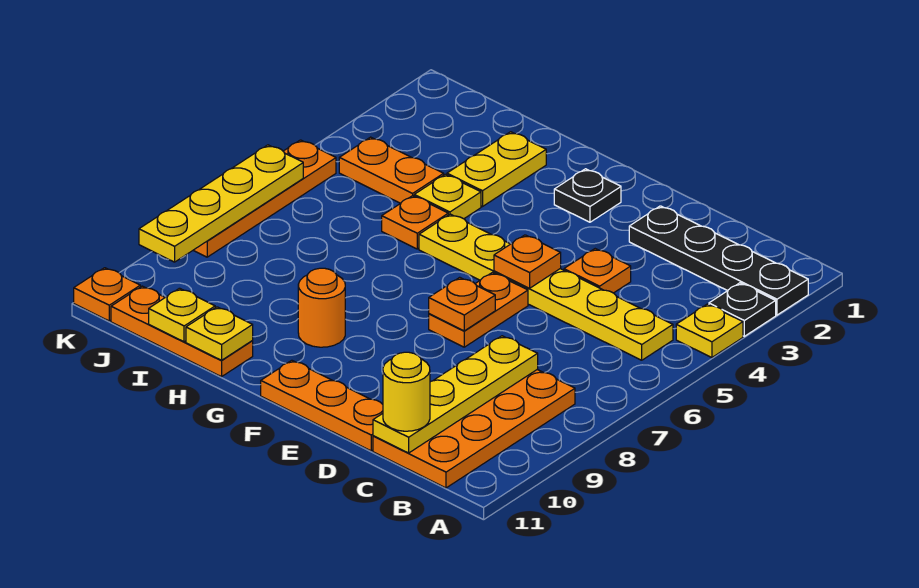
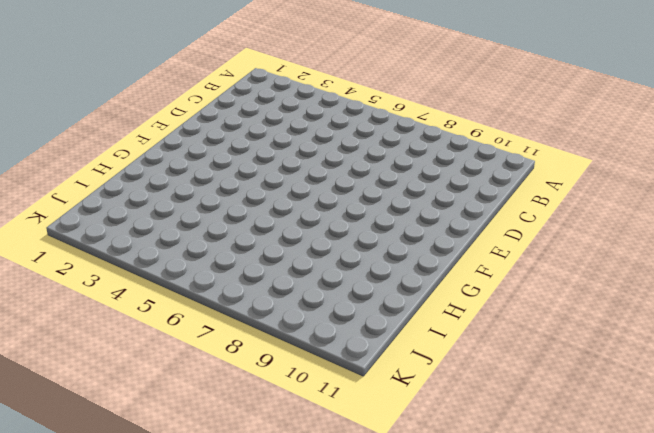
none -> black plate A2:D2 level 1
none -> black plate A3 level 1
none -> yellow plate A4 level 1

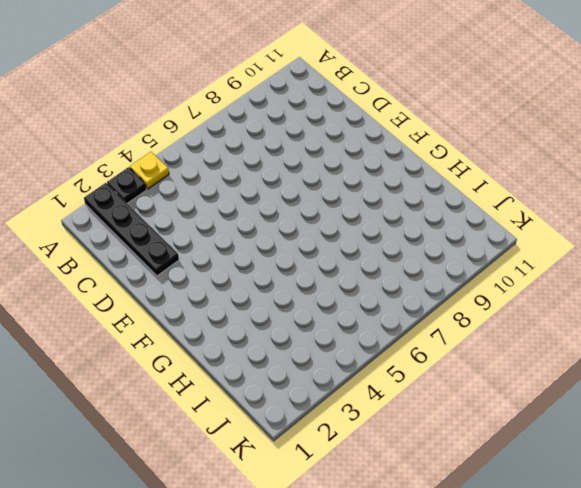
none -> yellow plate B5:G5 level 1
none -> orange plate B8:C11 level 1
none -> orange plate D4 level 1

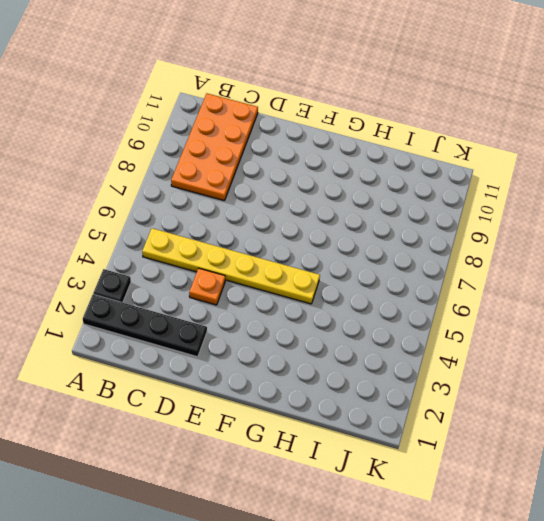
none -> yellow plate A4 level 1
none -> orange plate D11:F11 level 1
none -> orange plate E6:E7 level 1

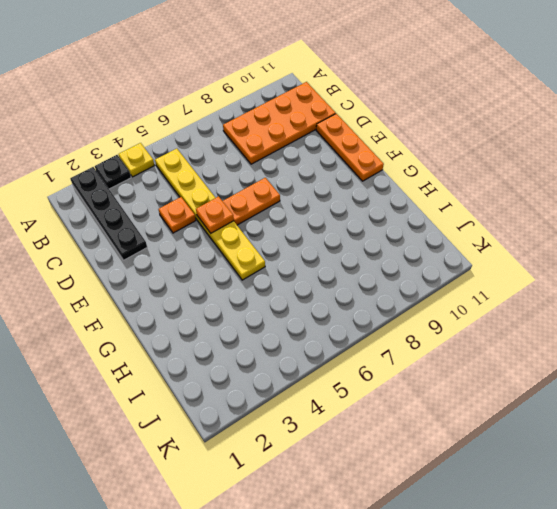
none -> black plate F2 level 1
none -> orange round brick G9 level 1
none -> yellow plate H2:H3 level 1

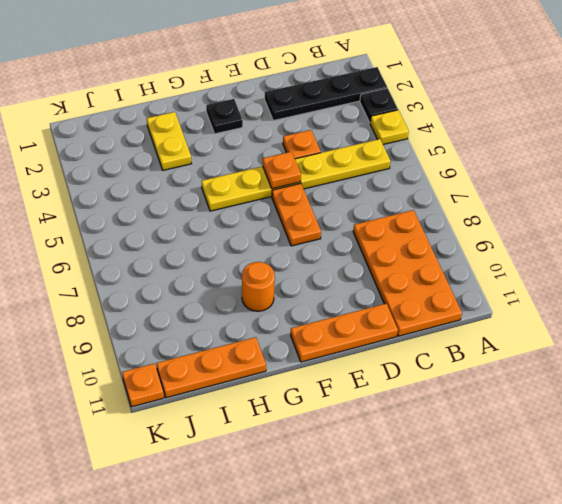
none -> yellow plate H4 level 1
none -> orange plate H5 level 1
none -> orange plate I4:J4 level 1

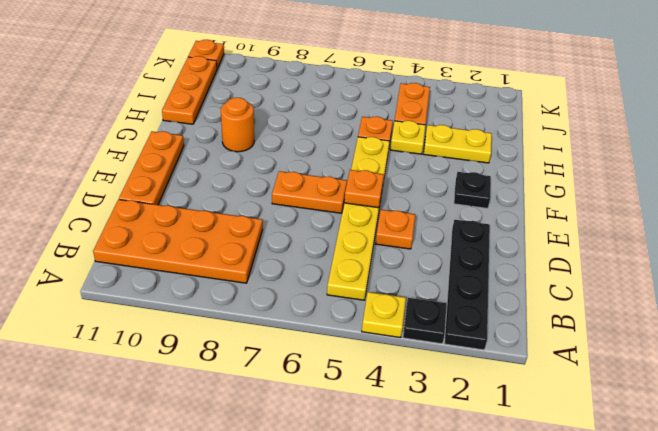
none -> orange plate K5:K8 level 1
none -> yellow plate C8:C11 level 2
none -> orange plate E7 level 2

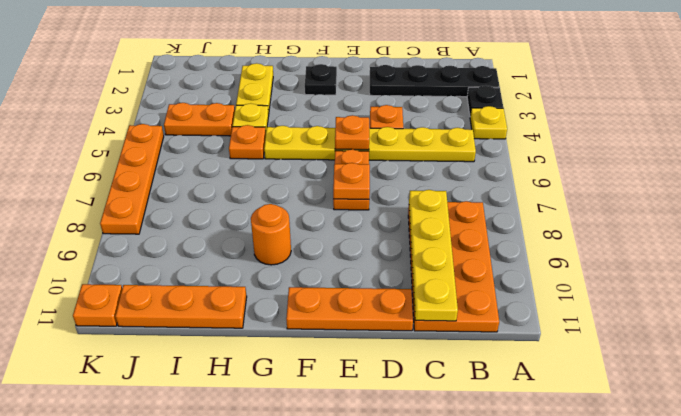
none -> yellow plate H11 level 2
none -> yellow plate I11 level 2
none -> yellow plate K6:K9 level 2

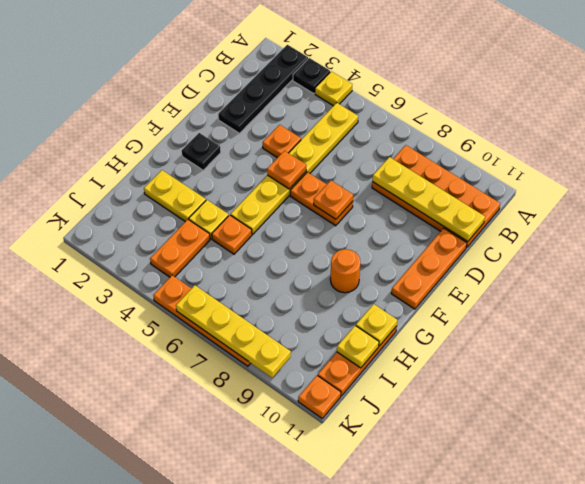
none -> yellow round brick C11 level 3

